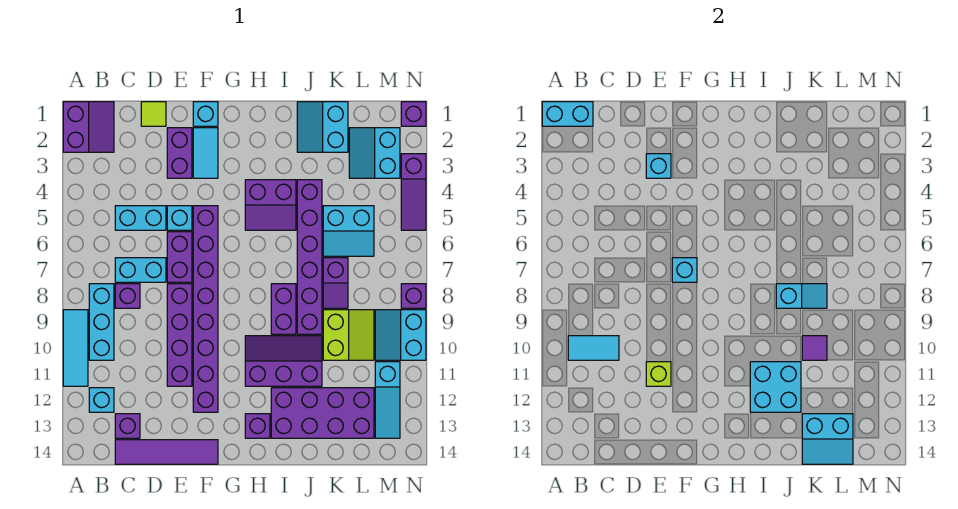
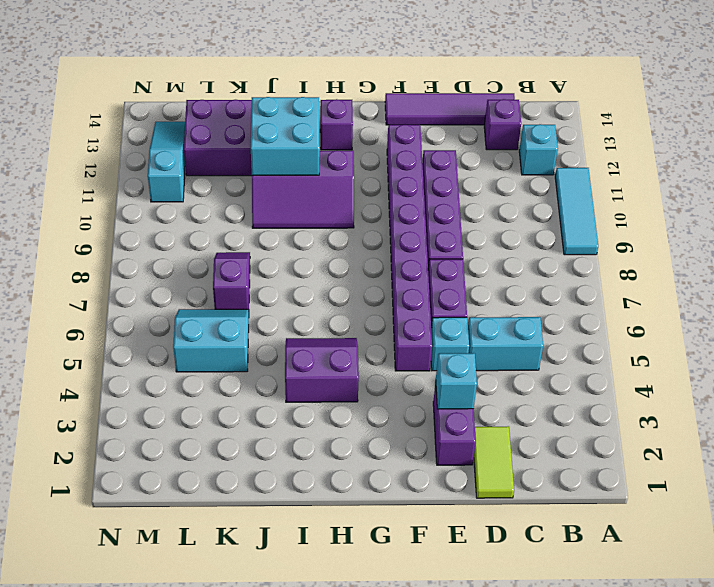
lime tile D1:D2 level 1 -> lime tile D1 level 1
none -> purple slope A1:B2 level 1 top A
none -> cyan brick B8:B10 level 1
none -> cyan brick C7:D7 level 1
none -> purple brick C8 level 1

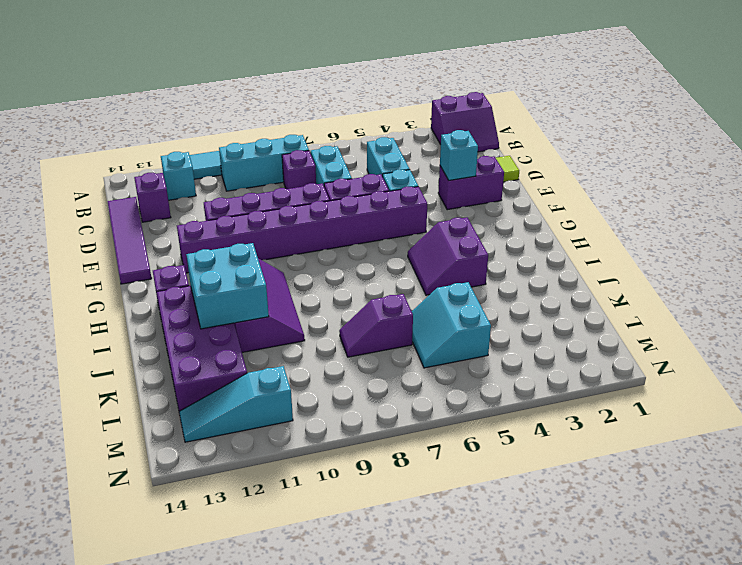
none -> cyan brick F1 level 1
none -> cyan tile F2:F3 level 1
none -> purple brick I8:I9 level 1
none -> cyan slope J1:K2 level 1 top K

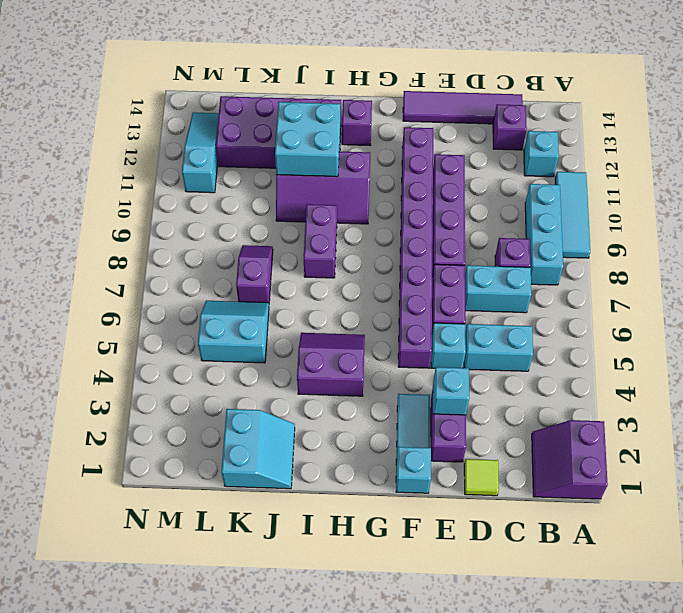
none -> purple brick J4:J9 level 1
none -> lime slope K9:L10 level 1 top K
none -> cyan slope L2:M3 level 1 top M
none -> cyan slope M9:N10 level 1 top N

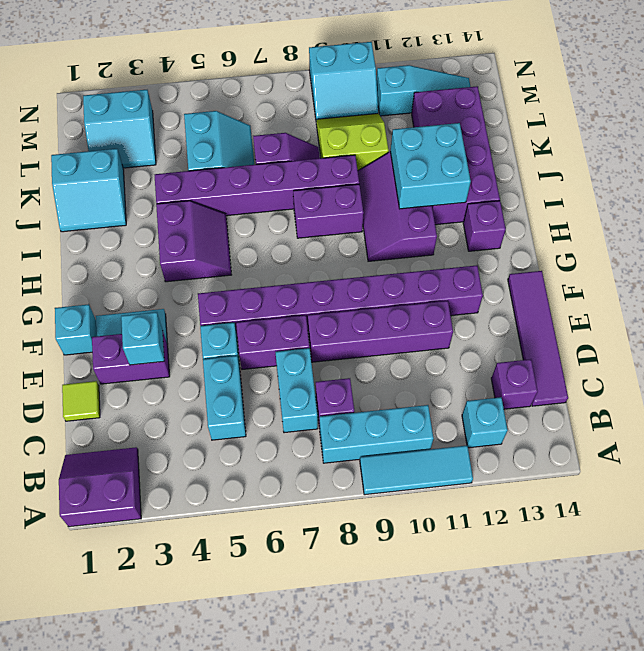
none -> purple brick N1 level 1
none -> purple slope N3:N5 level 1 top 3
none -> purple brick N8 level 1
none -> cyan brick A1:B1 level 2

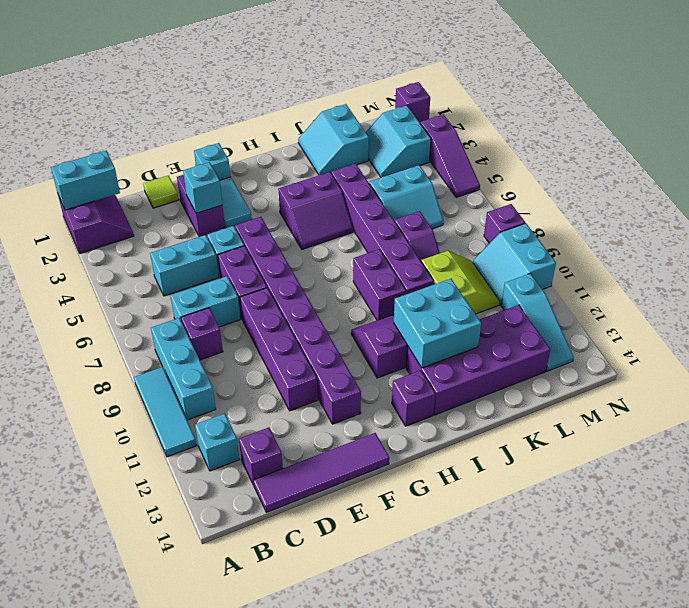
none -> cyan tile B10:C10 level 2
none -> lime brick E11 level 2
none -> cyan brick F7 level 2
none -> cyan slope J8:K8 level 2 top J

